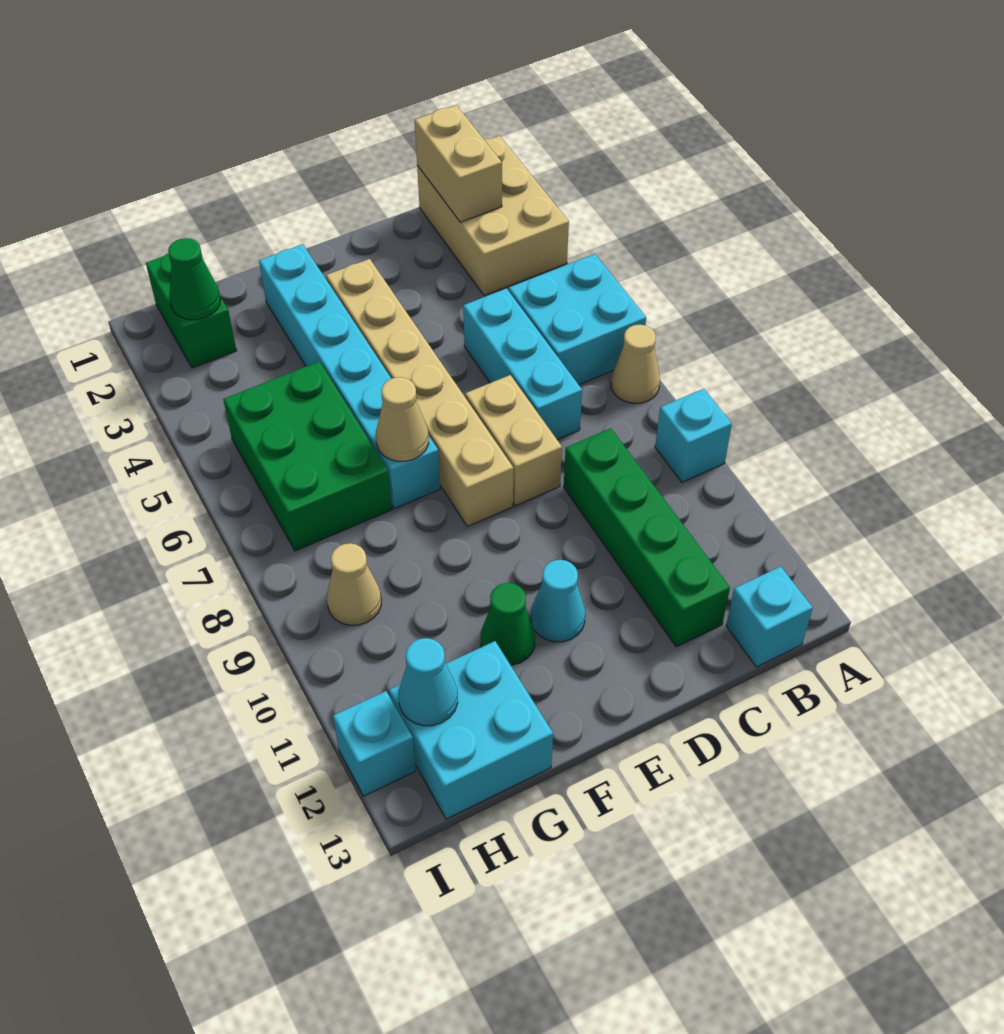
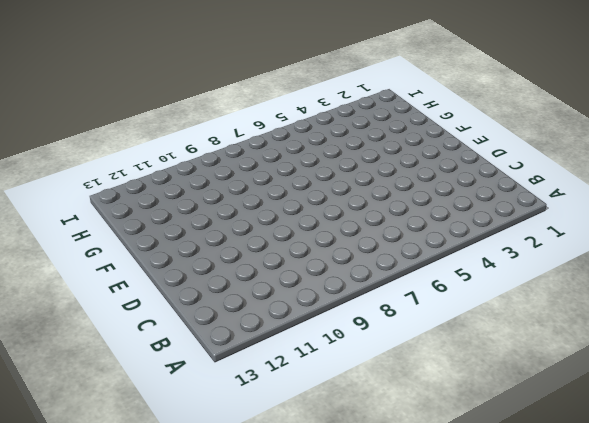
none -> tan brick A1:B3 level 1
none -> cyan brick A5:B6 level 1
none -> tan cone A7 level 1

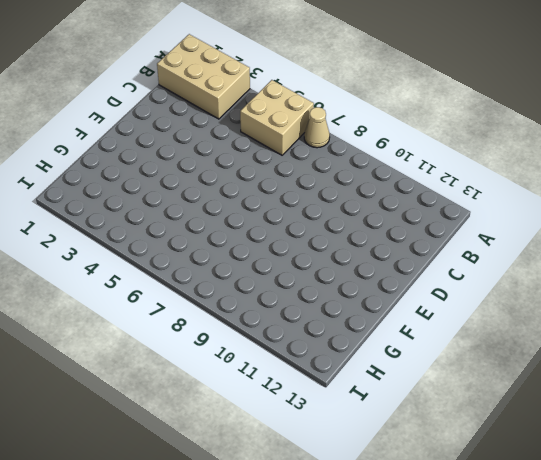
tan brick A5:B6 level 1 -> cyan brick A5:B6 level 1
none -> cyan brick A9 level 1
none -> cyan brick B13 level 1
none -> cyan brick C5:C7 level 1

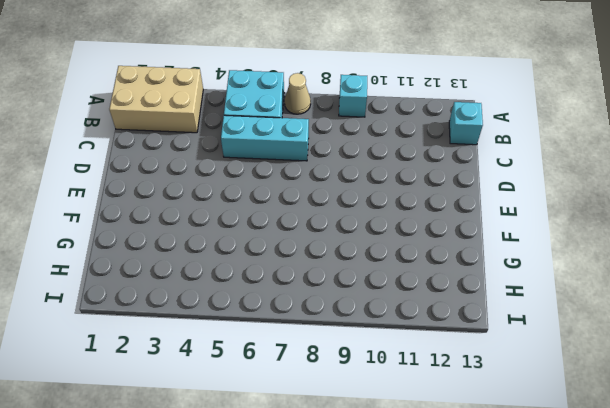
none -> green brick C9:C12 level 1
none -> tan brick D7:D8 level 1
none -> tan brick E3:E8 level 1

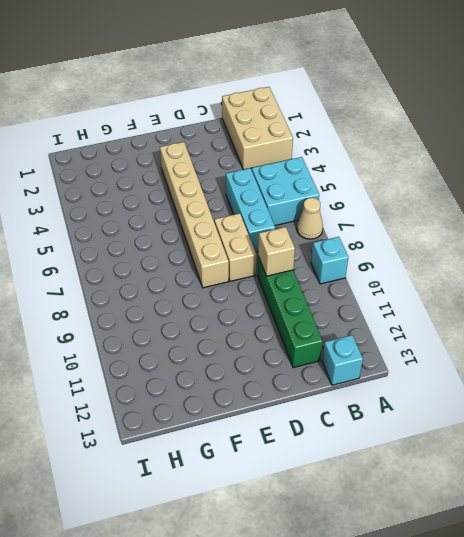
tan brick C9 level 2 -> none
none -> cyan cone E11 level 1
none -> cyan brick F2:F7 level 1
none -> green cone F11 level 1

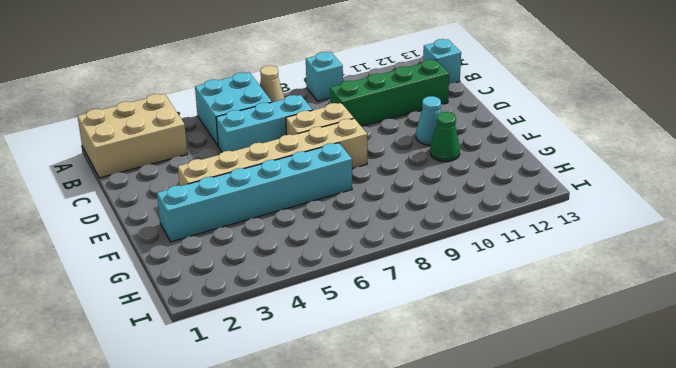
none -> green brick G5:H7 level 1
none -> cyan brick G12:H13 level 1
none -> green brick H1:H2 level 1

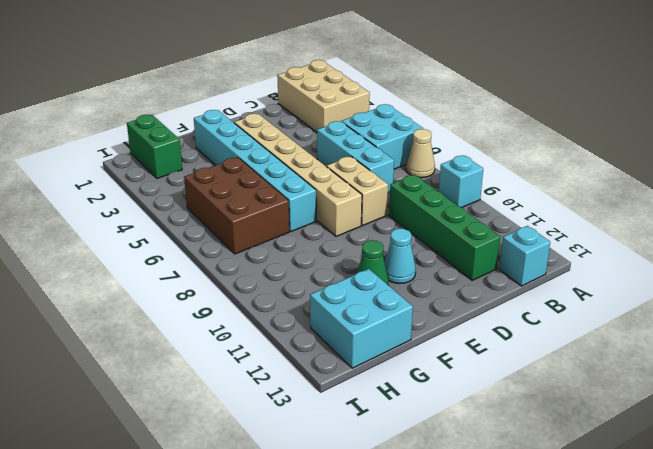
brown brick G5:H7 level 1 -> green brick G5:H7 level 1
none -> tan cone H9 level 1
none -> cyan brick I12 level 1
none -> tan brick B1:B2 level 2

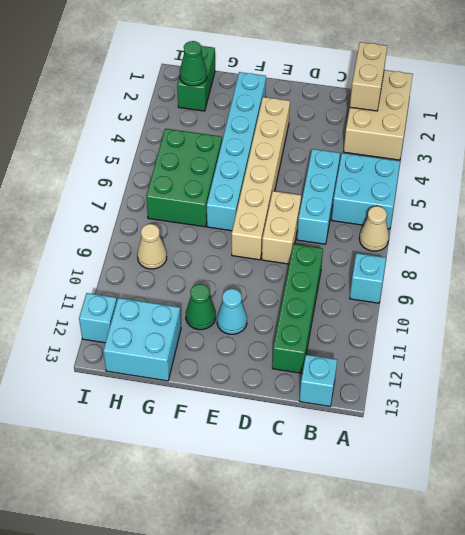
none -> tan cone F7 level 2
none -> cyan cone H12 level 2

